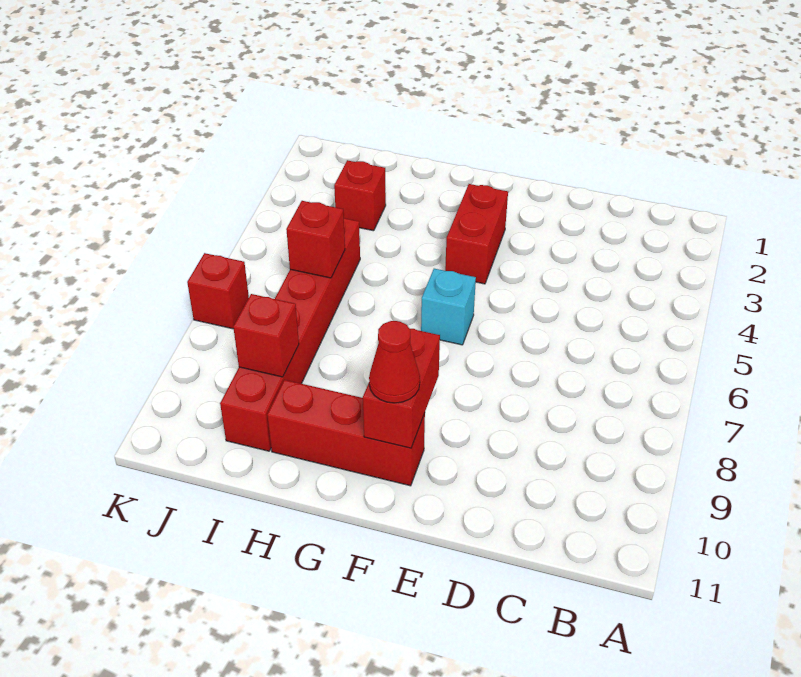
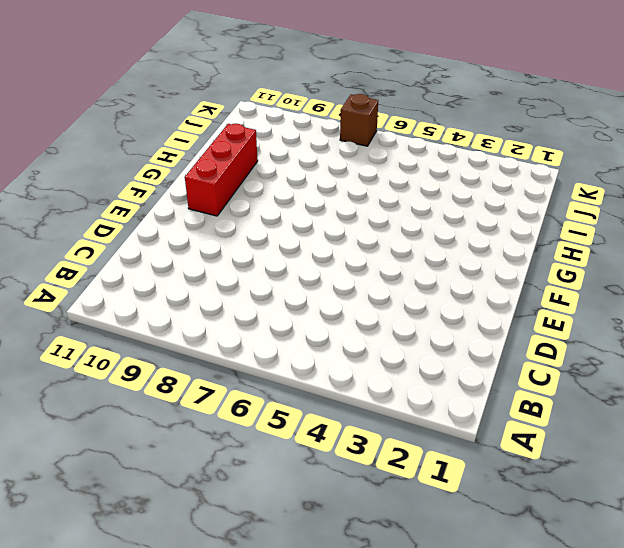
brown brick K7 level 1 -> red brick K7 level 1
none -> red brick F3:F4 level 1
none -> cyan brick F6 level 1

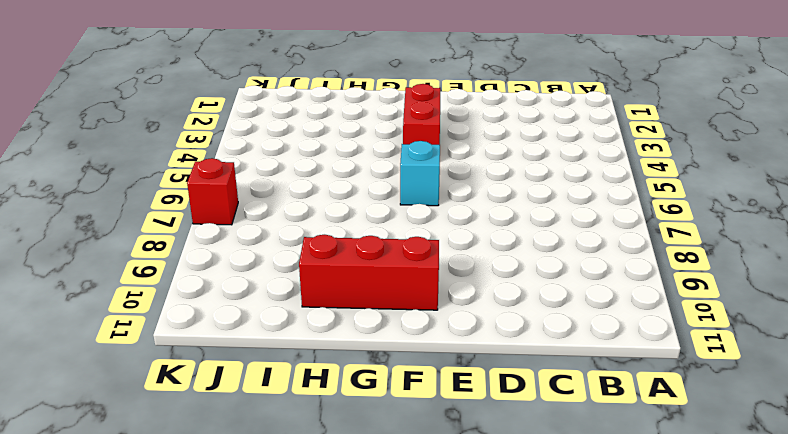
none -> red brick I3 level 1
none -> red brick I5:I10 level 1

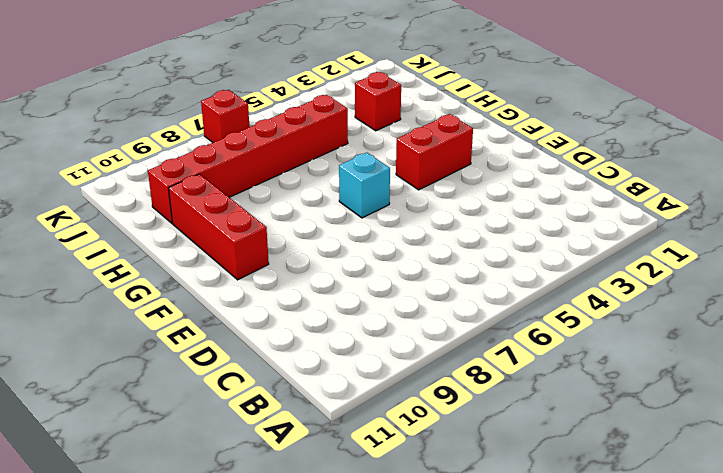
none -> red brick F9:F10 level 2
none -> red brick I6 level 2

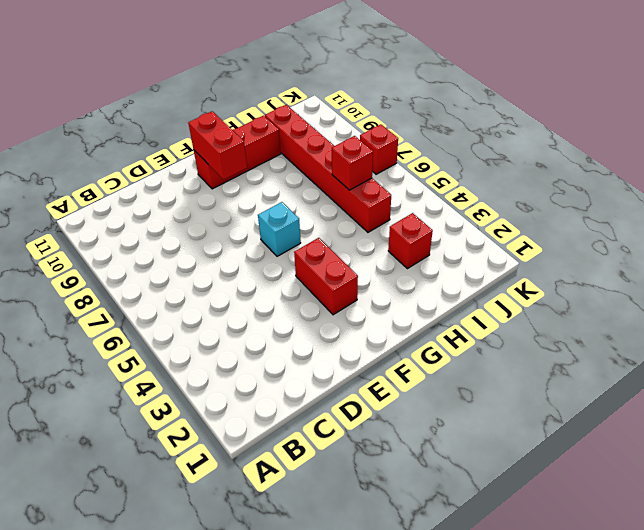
none -> red brick I9 level 2
none -> red cone F10 level 3

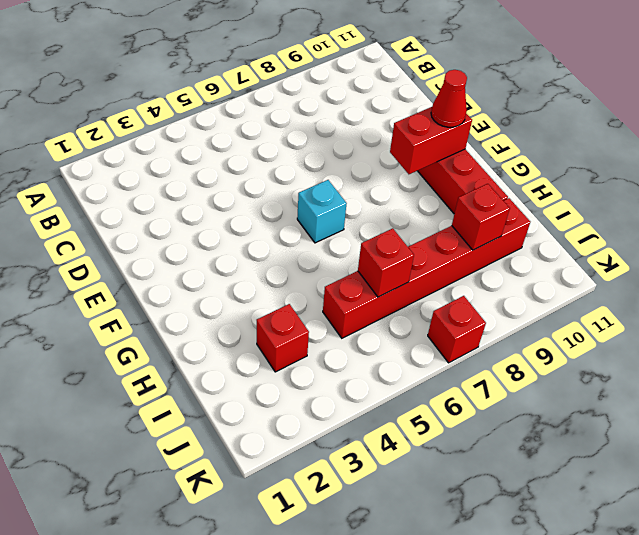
none -> red brick F3:F4 level 1

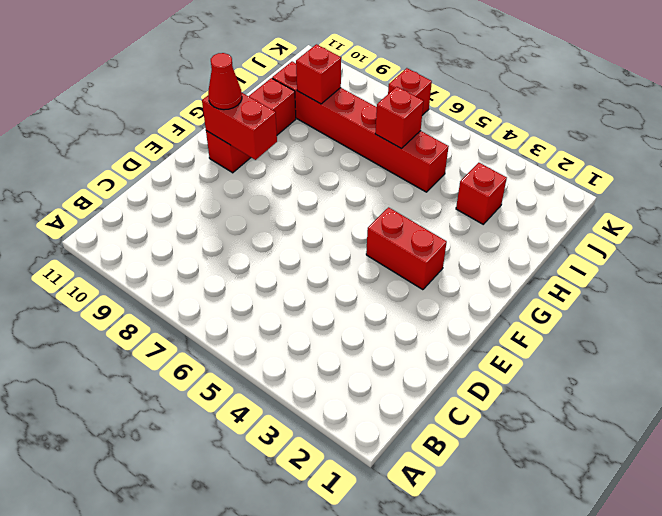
none -> cyan brick F6 level 1

